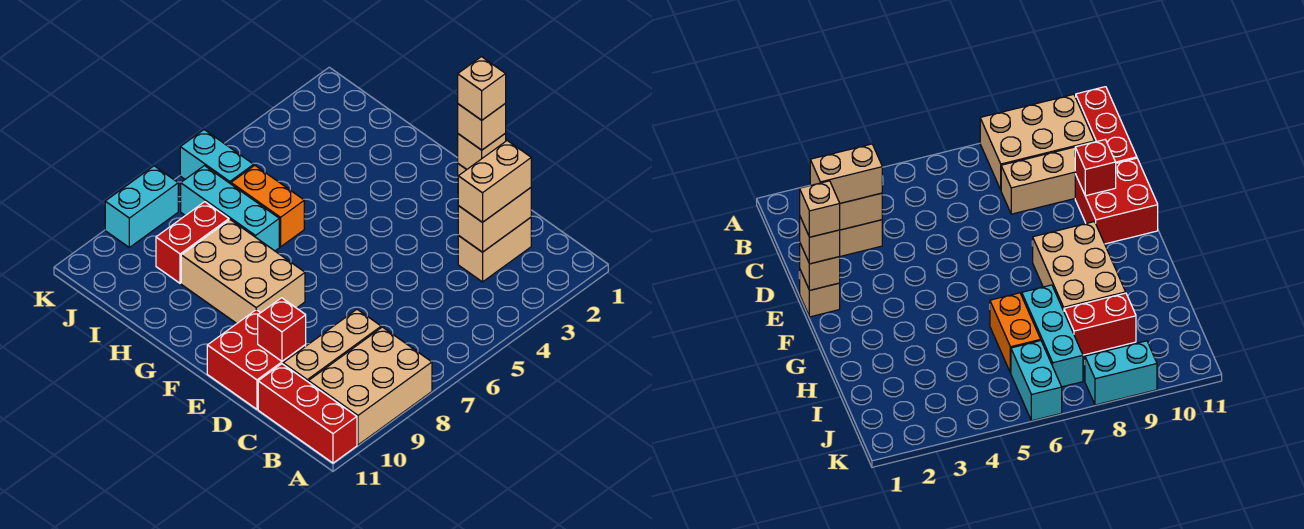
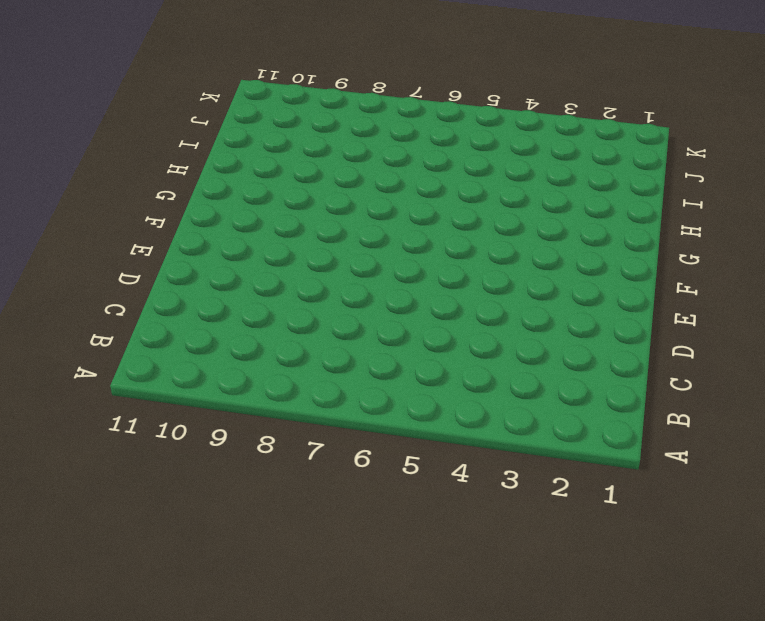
none -> tan brick A8:B10 level 1
none -> red brick A11:C11 level 1
none -> tan brick C2:C3 level 1

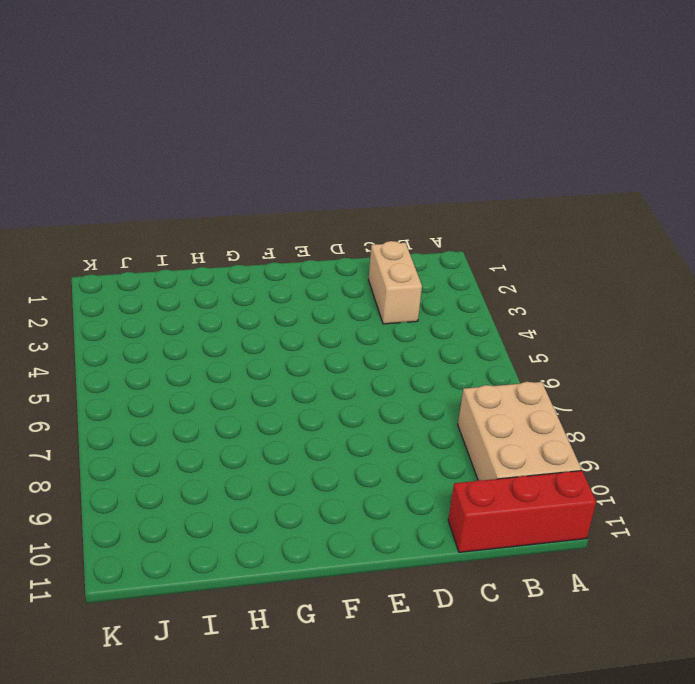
none -> tan brick C8:C10 level 1
none -> red brick D10:E11 level 1
none -> tan brick E1 level 1

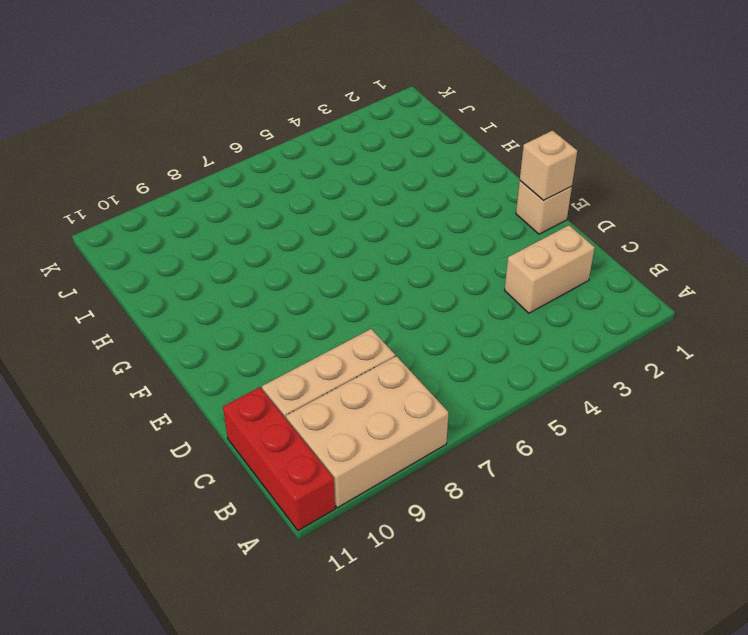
none -> red brick D10:E11 level 1
none -> tan brick F8:H9 level 1
none -> orange brick H6:I6 level 1

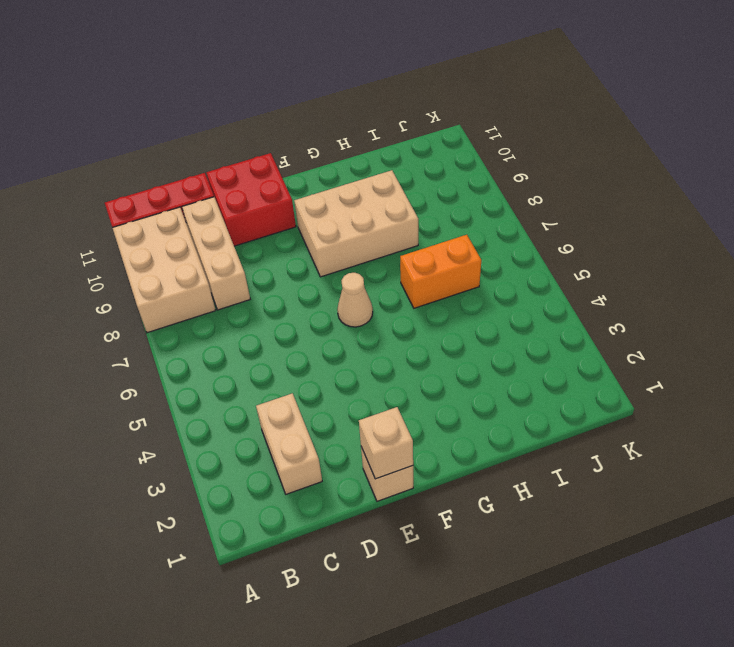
tan cone F6 level 1 -> none
none -> cyan brick H7:J7 level 1
none -> red brick I8:I9 level 1
none -> cyan brick J6:K6 level 1

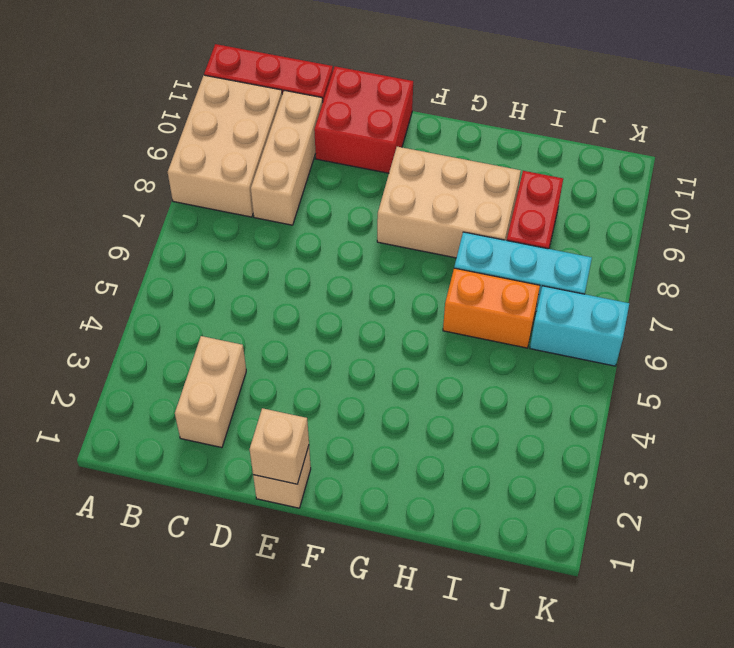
none -> cyan brick K8:K9 level 1
none -> tan brick C2:C3 level 2
none -> red brick D10 level 2

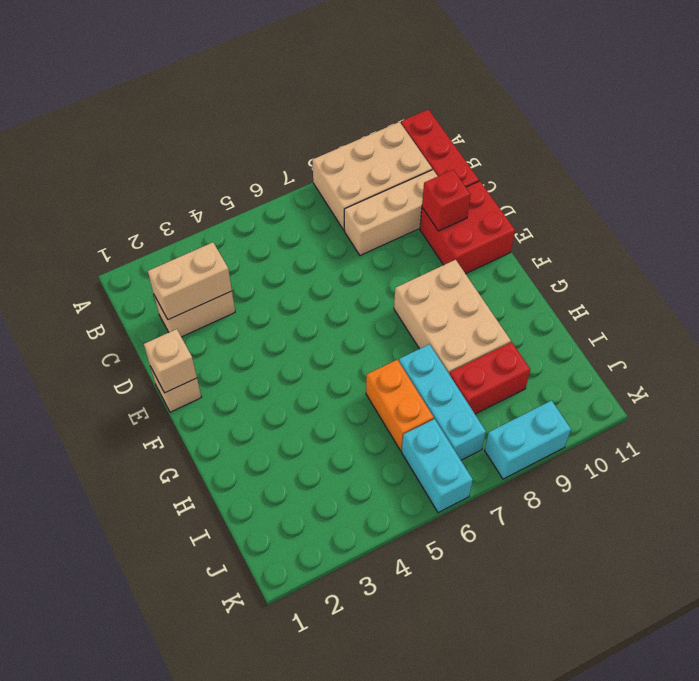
none -> tan brick C2:C3 level 3
none -> tan brick E1 level 3
none -> tan brick E1 level 4

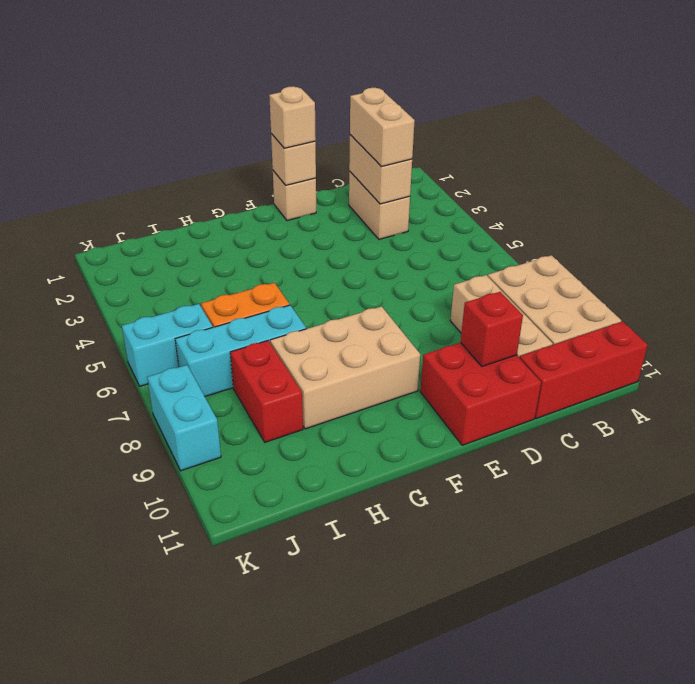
none -> tan brick E1 level 4

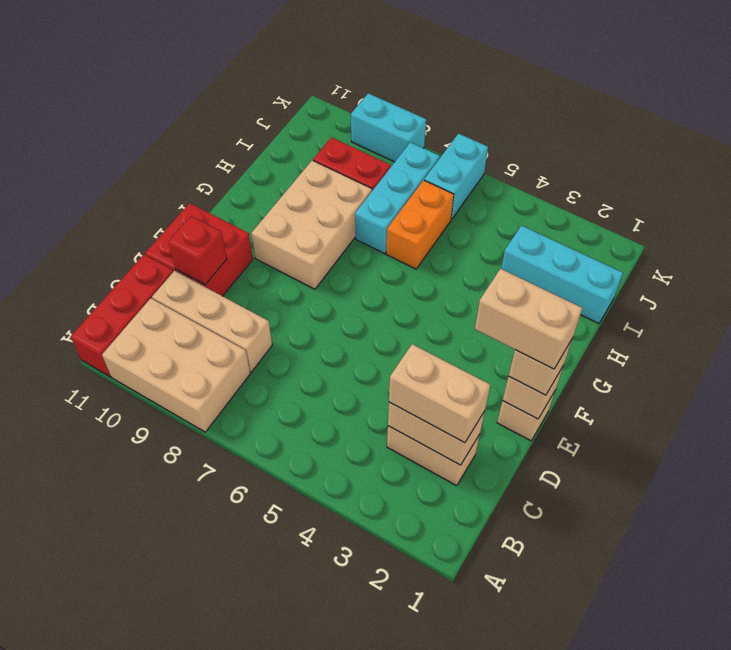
tan brick E1:E2 level 4 -> tan brick E1 level 4
cyan brick I1:I3 level 1 -> none

